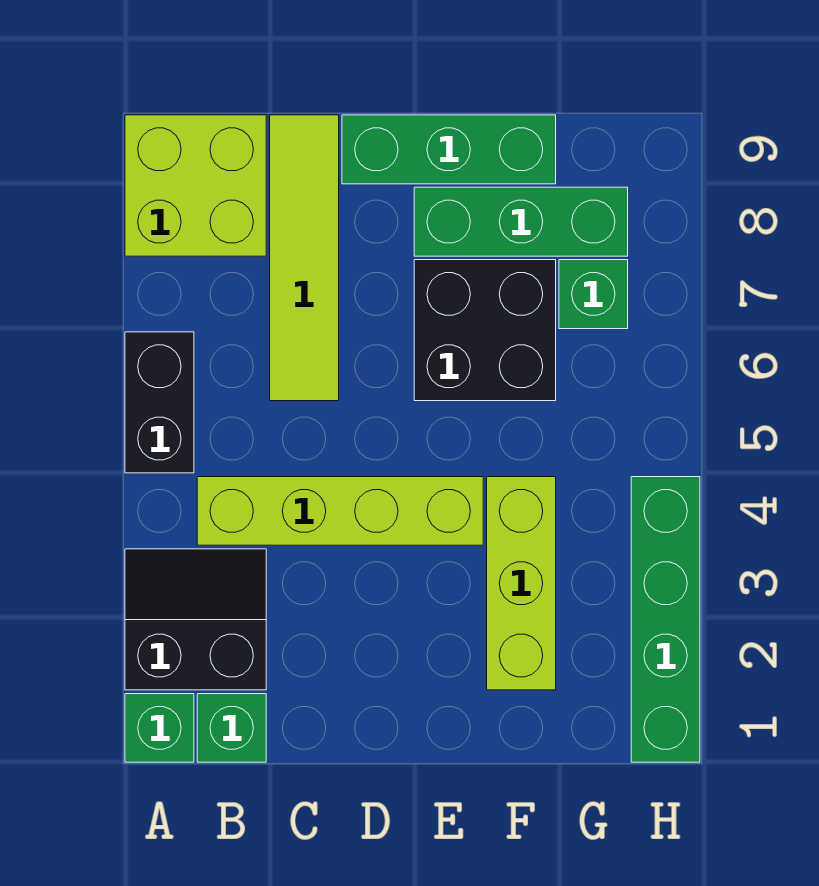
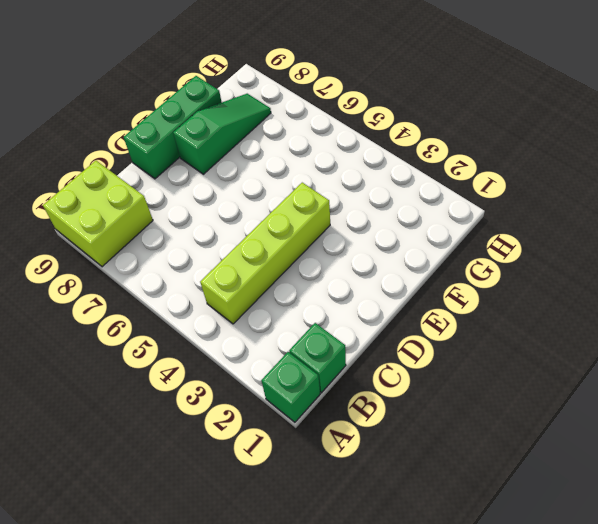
green slope E8:G8 level 1 top E -> green brick E8:G8 level 1
none -> black slope A2:B3 level 1 top 2
none -> black brick A5:A6 level 1
none -> lime tile C6:C9 level 1

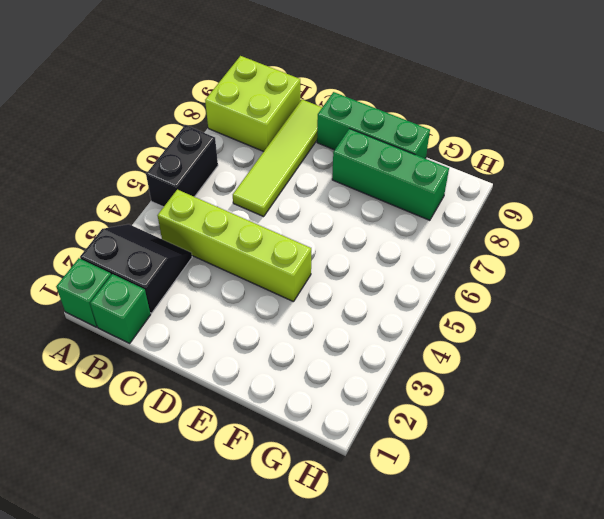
none -> black brick E6:F7 level 1
none -> lime brick F2:F4 level 1
none -> green brick G7 level 1

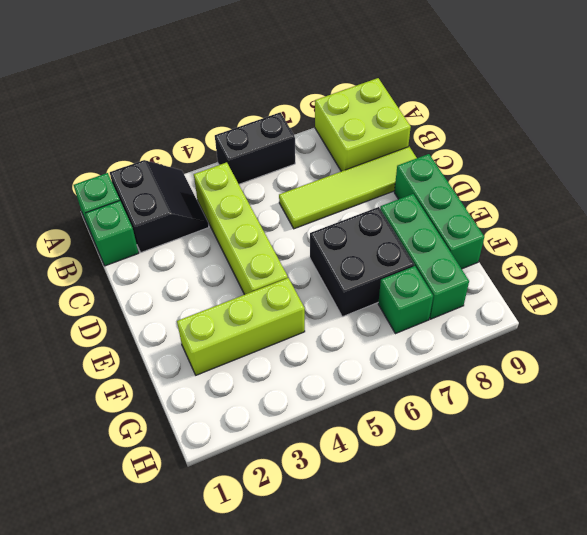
none -> green brick H1:H4 level 1

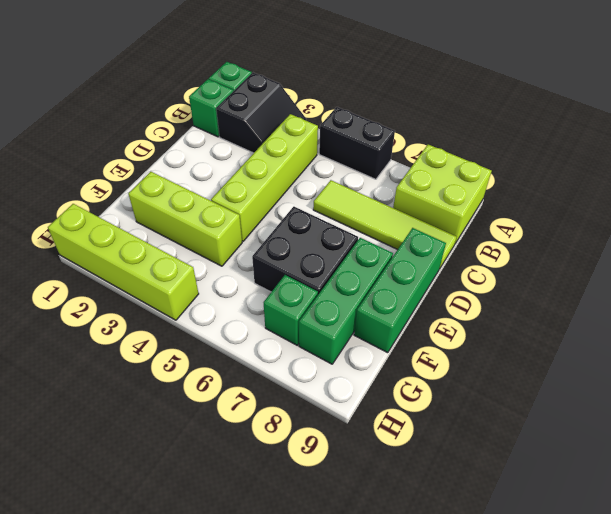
lime brick H1:H4 level 1 -> green brick H1:H4 level 1

